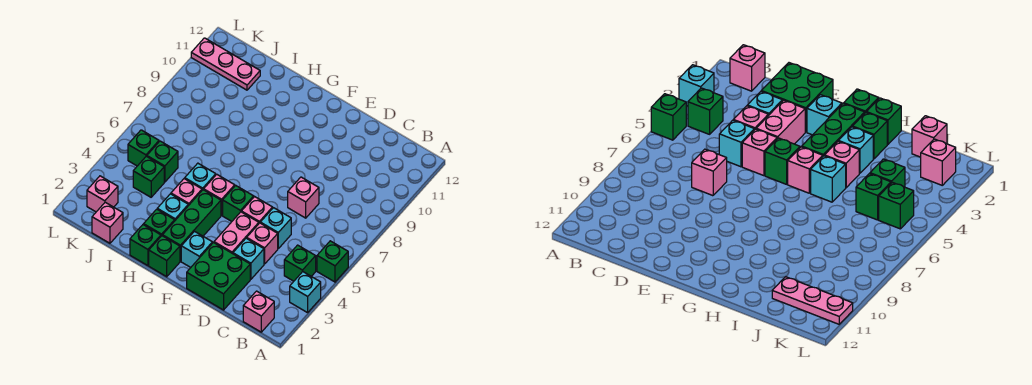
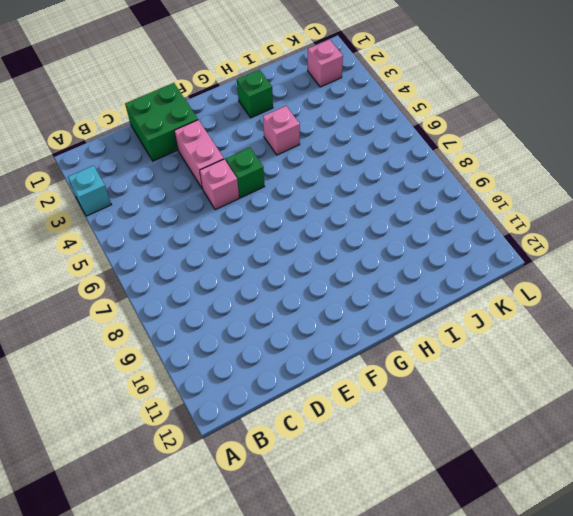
none -> green brick A5 level 1
none -> pink brick B1 level 1
none -> green brick B4 level 1

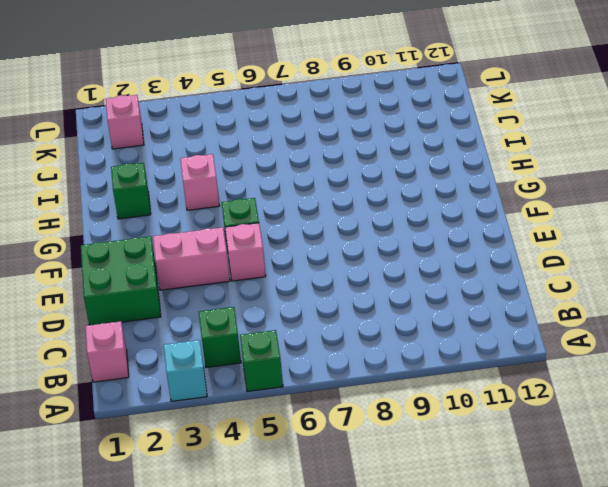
none -> cyan brick D3 level 1
none -> pink brick D4 level 1
none -> cyan brick D5 level 1

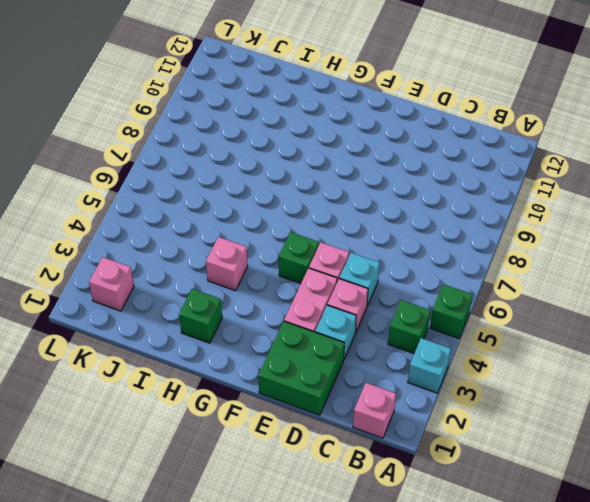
none -> pink brick D7 level 1
none -> cyan brick F2 level 1
none -> green brick G1 level 1

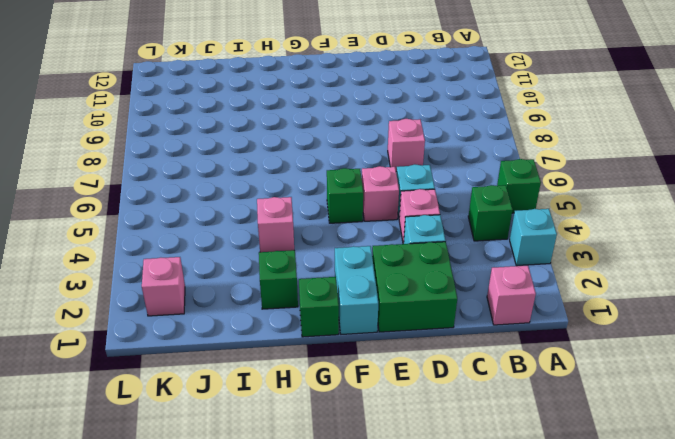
cyan brick F1:F2 level 1 -> cyan brick F2 level 1
none -> pink brick E3:E4 level 1
none -> green brick G2:G4 level 1
none -> pink brick G5 level 1

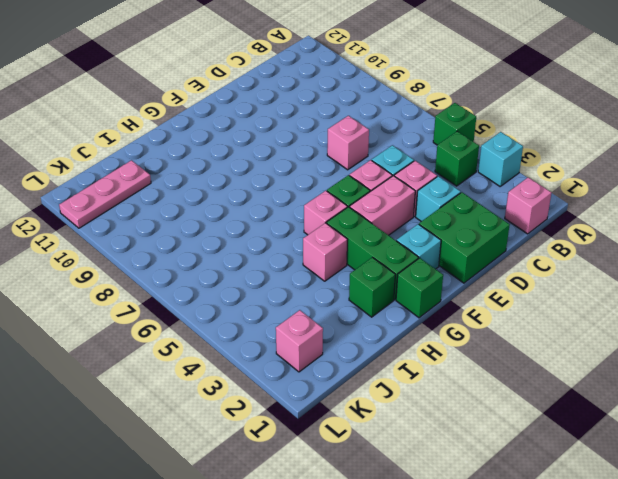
pink brick E4:F4 level 1 -> pink brick E3:E4 level 1
none -> green brick H1 level 1
none -> cyan brick H3 level 1
none -> cyan brick H5 level 1

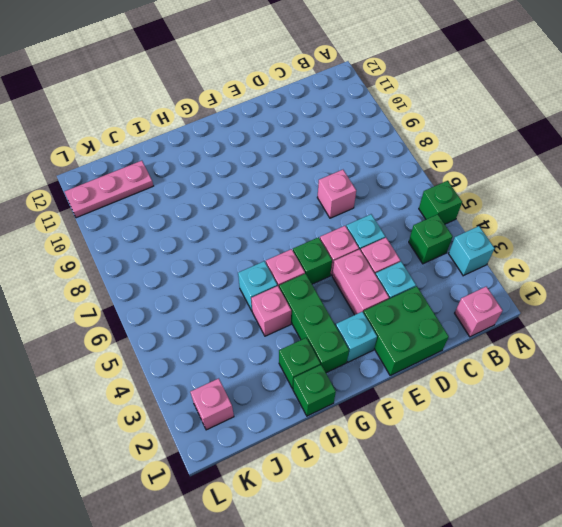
none -> green brick G1 level 1
none -> cyan brick H3 level 1
none -> pink brick J1 level 1

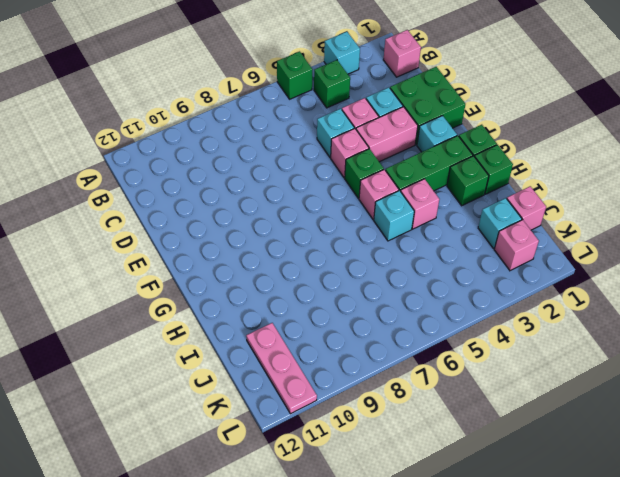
cyan brick J2 level 1 -> cyan brick H3 level 1
none -> pink brick D7 level 1
none -> green brick J4 level 1
none -> green brick J5 level 1

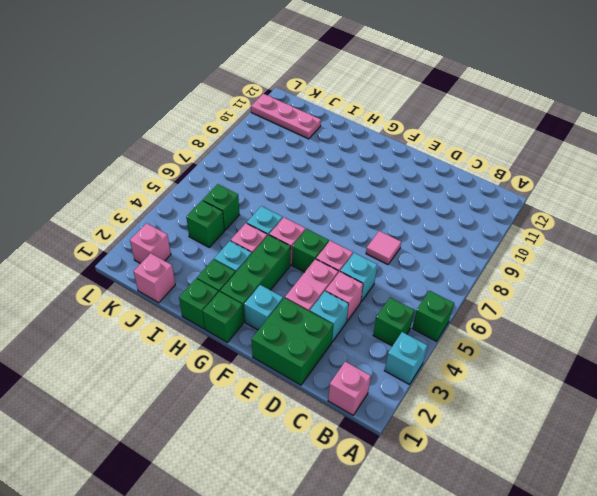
pink tile D7 level 1 -> pink brick D7 level 1
none -> green brick K5 level 1

